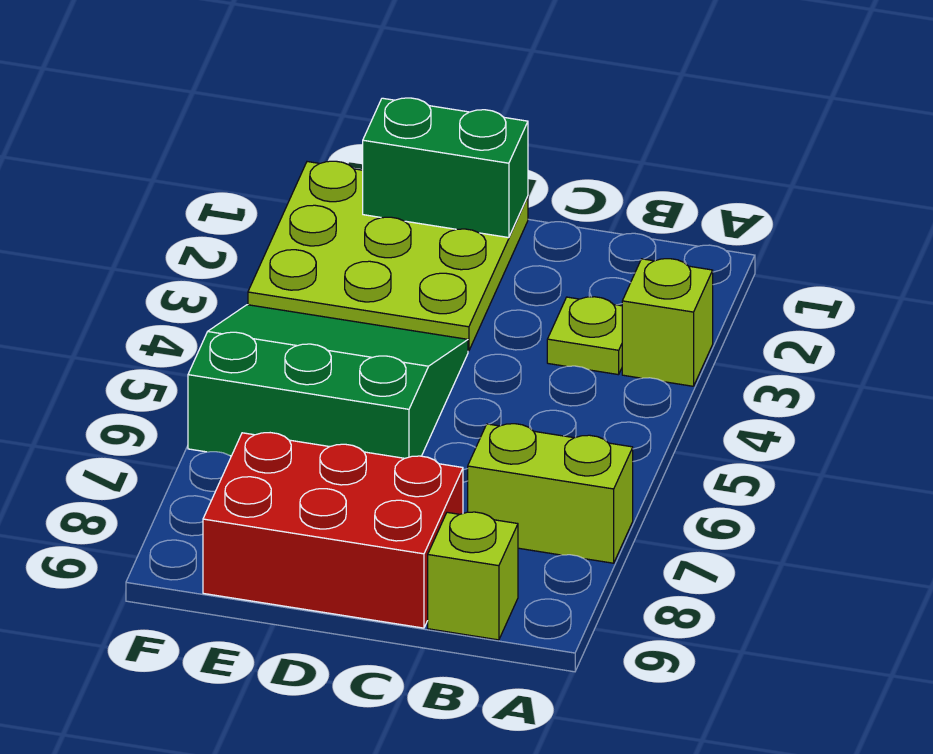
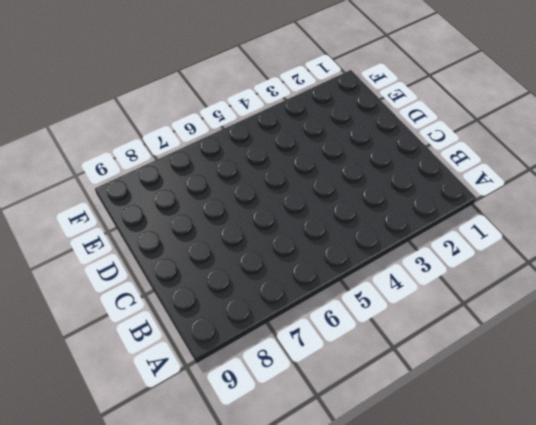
none -> lime brick A3 level 1
none -> lime brick A7:B7 level 1

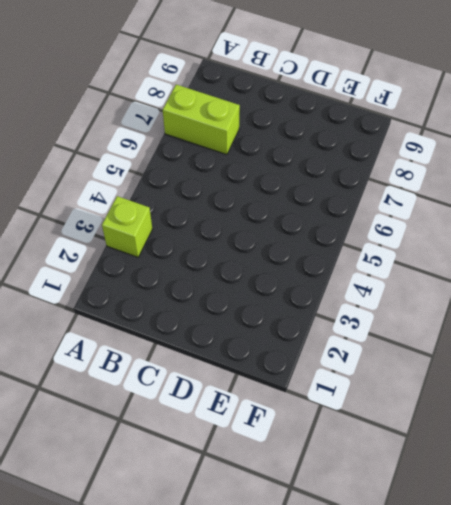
none -> lime plate B3 level 1
none -> lime brick B9 level 1

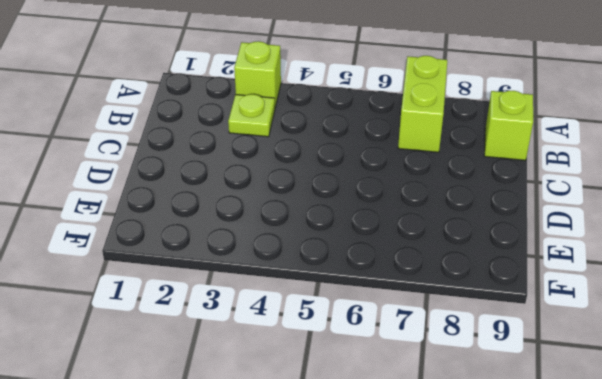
none -> red brick C8:E9 level 1
none -> lime plate D1:F3 level 1

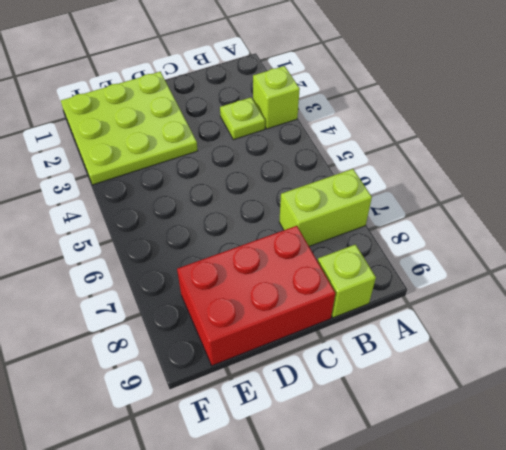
none -> green slope D4:F6 level 1 top 6
none -> green brick D1:E1 level 2

